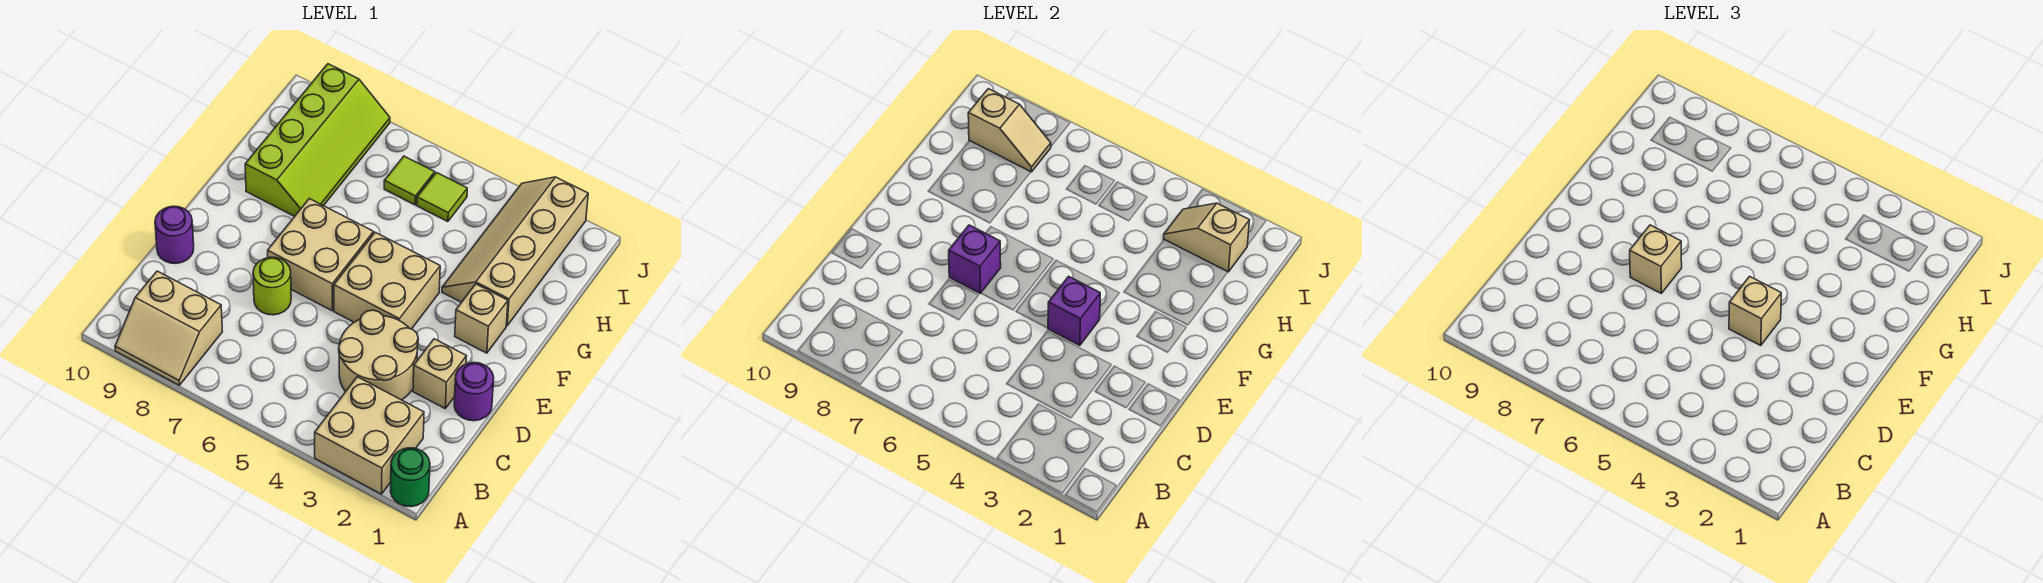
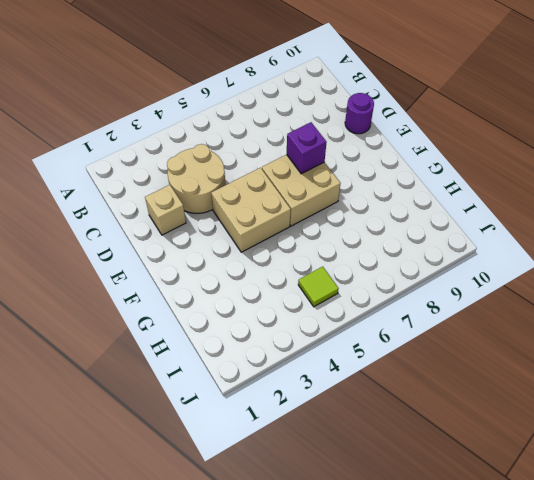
none -> green round brick A1 level 1
none -> tan brick A2:B3 level 1
none -> tan slope A8:B9 level 1 top B

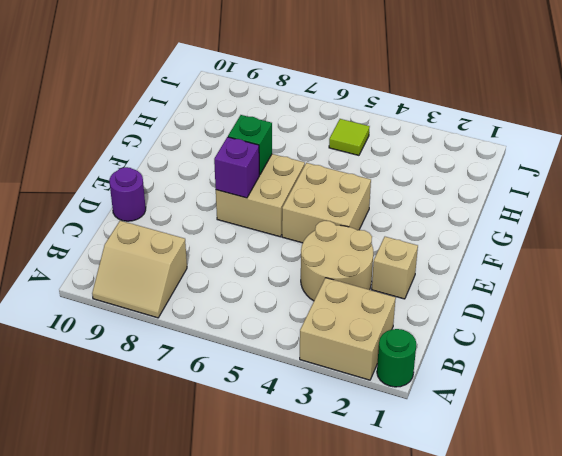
green brick F7 level 2 -> none
none -> purple round brick D1 level 1
none -> lime round brick D7 level 1
none -> tan brick F2 level 1

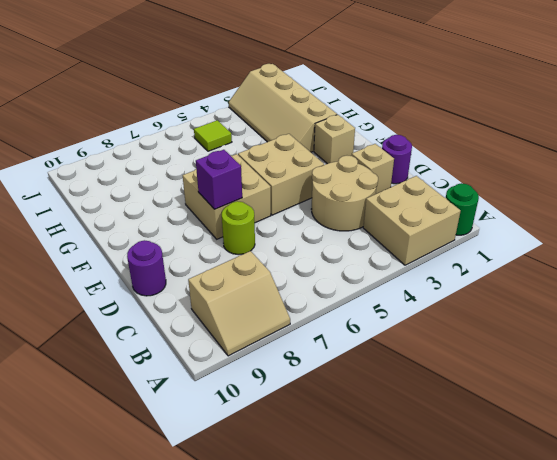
none -> lime slope G8:J9 level 1 top 9
none -> lime tile I6 level 1
none -> purple brick E4 level 2

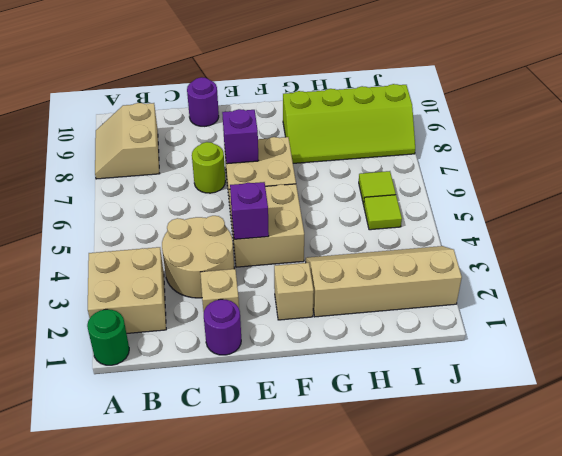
none -> tan slope I2:I3 level 2 top 2
none -> tan slope I8:I9 level 2 top 9
none -> tan brick E4 level 3

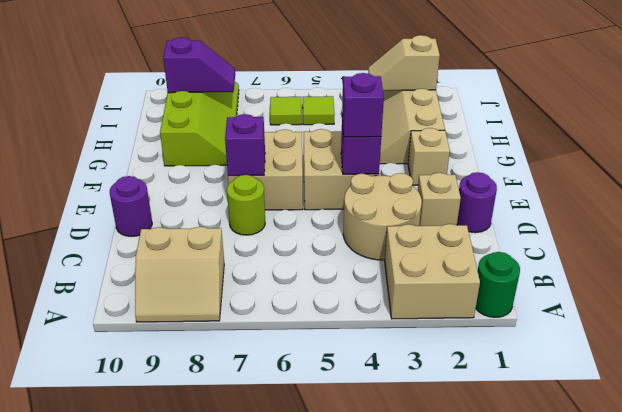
purple brick E4 level 3 -> tan brick E4 level 3
purple slope I8:I9 level 2 top 9 -> tan slope I8:I9 level 2 top 9
none -> tan brick E7 level 3

